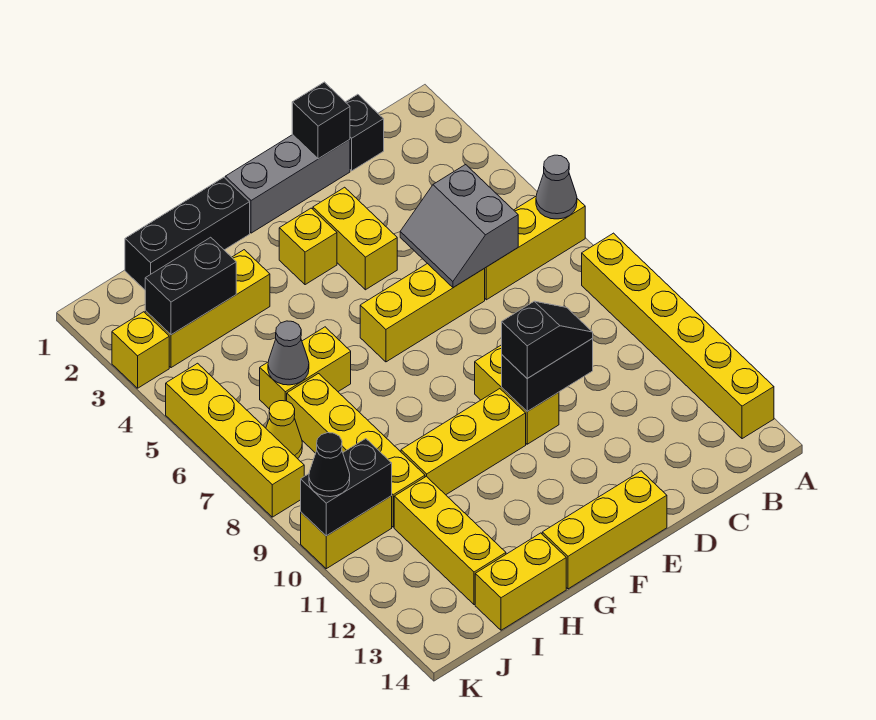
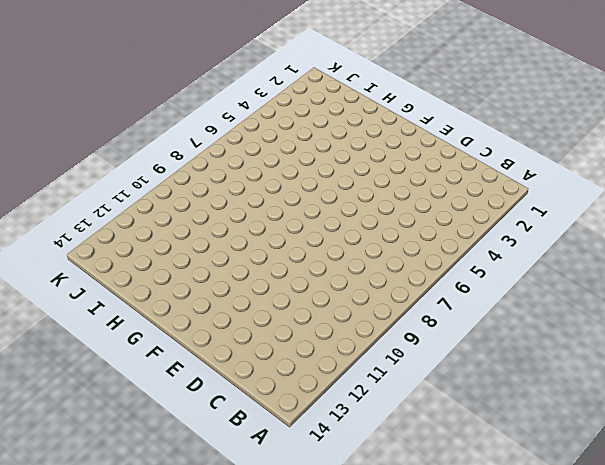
none -> yellow brick A6:C6 level 1
none -> yellow brick A8:A13 level 1
none -> black brick C1 level 1

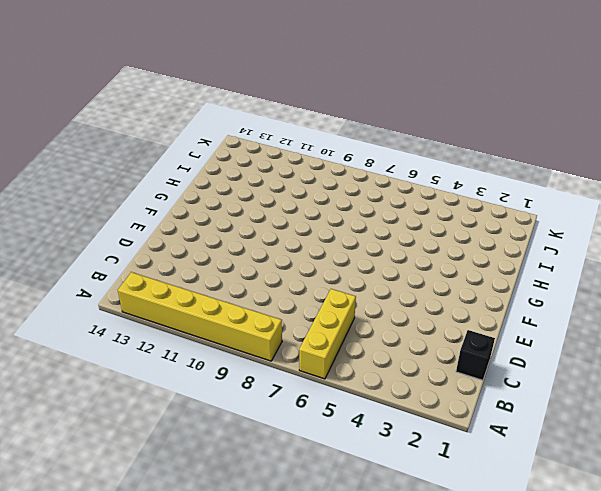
none -> grey brick D1:F1 level 1
none -> yellow brick D6:F6 level 1
none -> yellow brick E3:E4 level 1

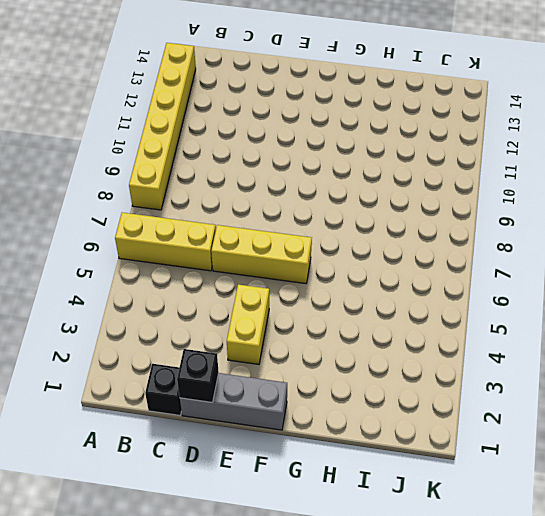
none -> yellow brick E9:E10 level 1
none -> yellow brick E14:G14 level 1
none -> yellow brick F3 level 1

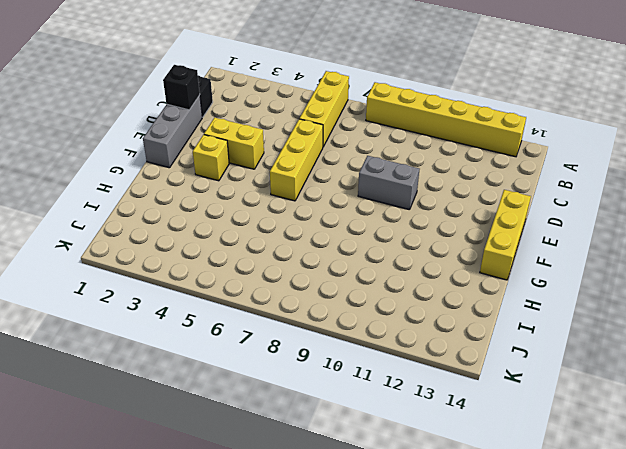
grey brick E9:E10 level 1 -> yellow brick E9:E10 level 1
none -> yellow brick F10:H10 level 1
none -> black brick G1:I1 level 1
none -> yellow brick H3:J3 level 1

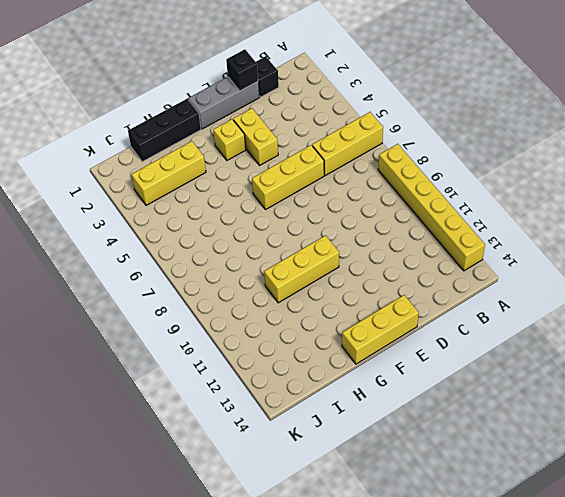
none -> yellow brick E9:E10 level 1
none -> yellow brick H6:I6 level 1
none -> yellow brick H14:I14 level 1

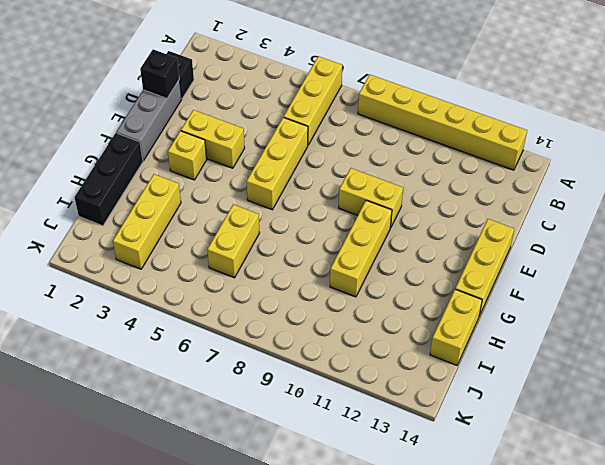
none -> yellow brick I7:I10 level 1
none -> yellow brick I11:I13 level 1
none -> yellow cone J7 level 1

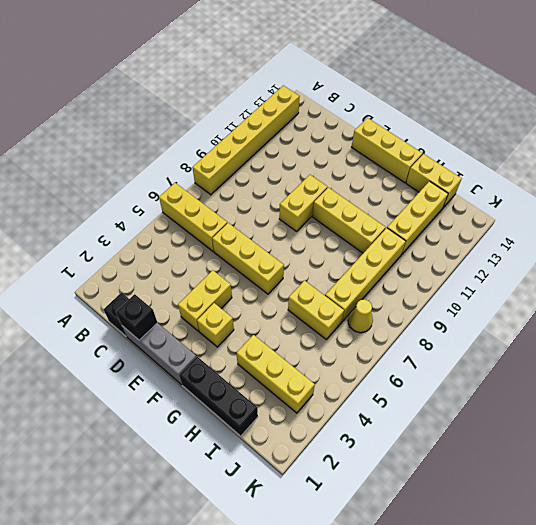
none -> yellow brick J10:K10 level 1
none -> yellow brick K3 level 1
none -> yellow brick K5:K8 level 1

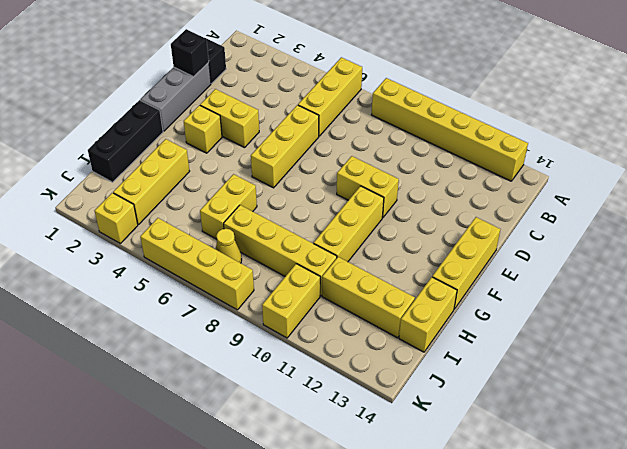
none -> grey cone A6 level 2
none -> grey slope C5:D6 level 2 top C
none -> black brick D10:E10 level 2

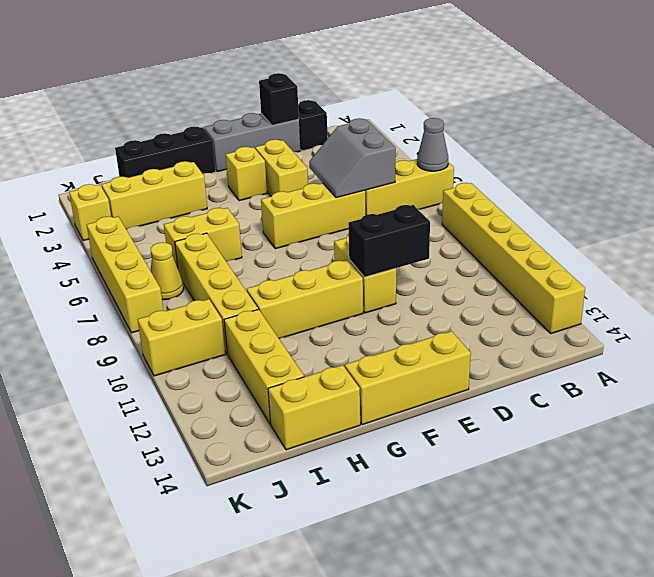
none -> black brick I3:J3 level 2
none -> grey cone I6 level 2
none -> black brick J10:K10 level 2

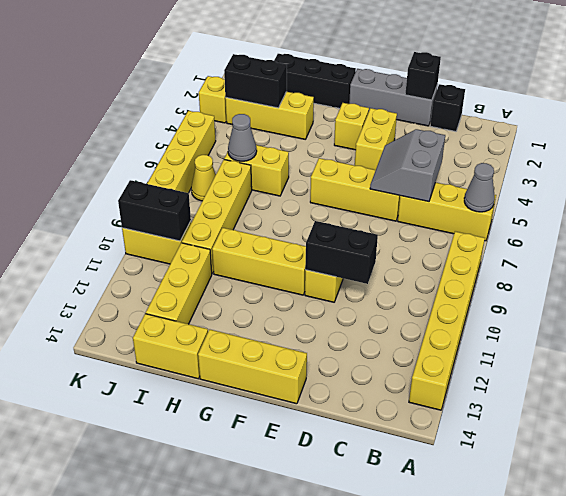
none -> black slope D10:E10 level 3 top E
none -> black cone K10 level 3

